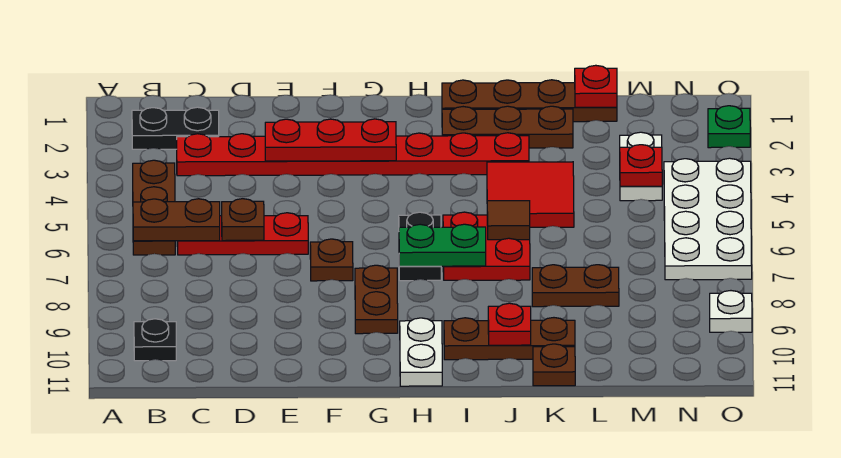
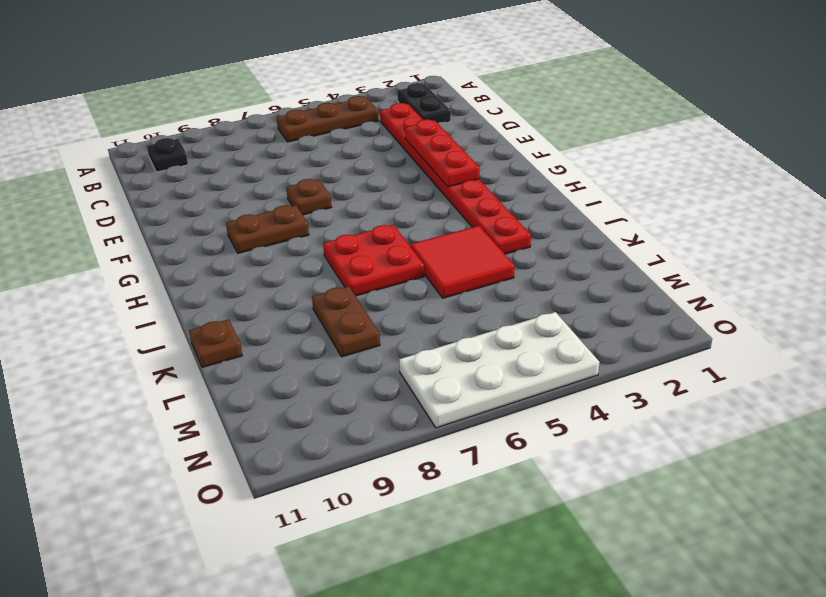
none -> red plate C6:E6 level 1
none -> black plate H6:H7 level 1
none -> white plate H10:H11 level 1

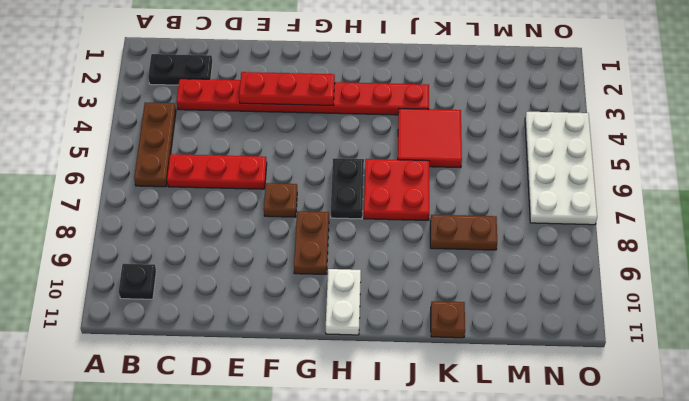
none -> brown plate I1:L1 level 1
none -> brown plate I2:K2 level 1
none -> brown plate I10:K10 level 1

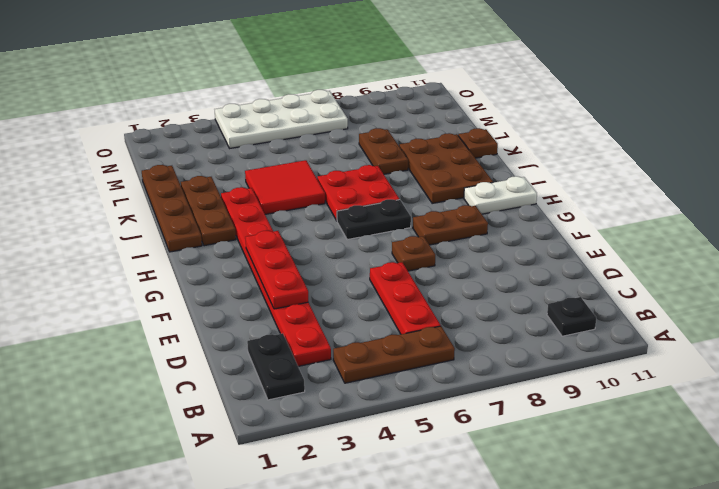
brown plate I9:K10 level 1 -> brown plate I10:K10 level 1
none -> white plate M3:M4 level 1
none -> green plate O2 level 1
none -> white plate O9 level 1

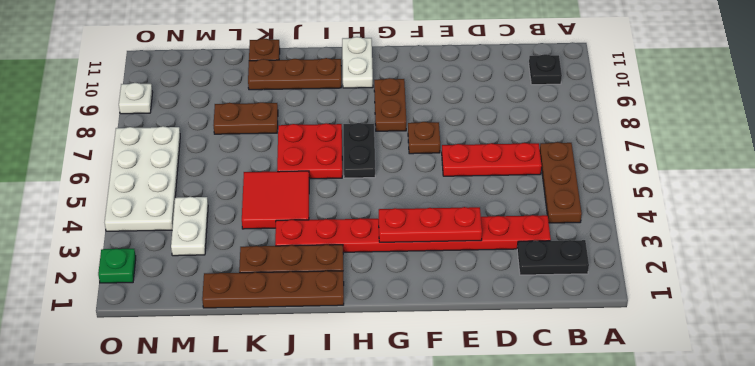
none -> brown plate B6:C6 level 2
none -> brown plate D6 level 2
none -> green plate H7:I7 level 2

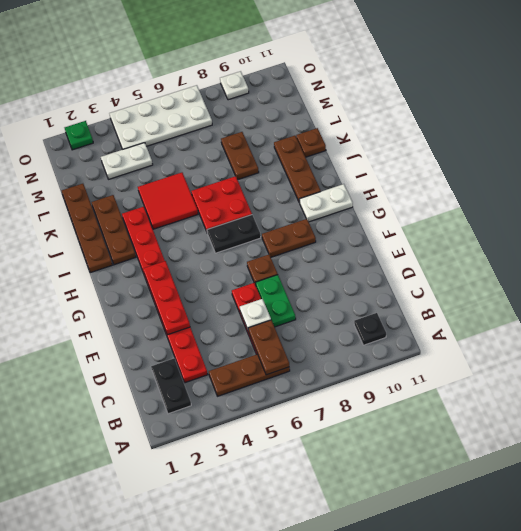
white plate D6 level 2 -> brown plate D6 level 2
green plate D7:E7 level 1 -> green plate H7:I7 level 2
none -> brown tile J6 level 2
none -> red plate J10 level 2
none -> red plate L1 level 2

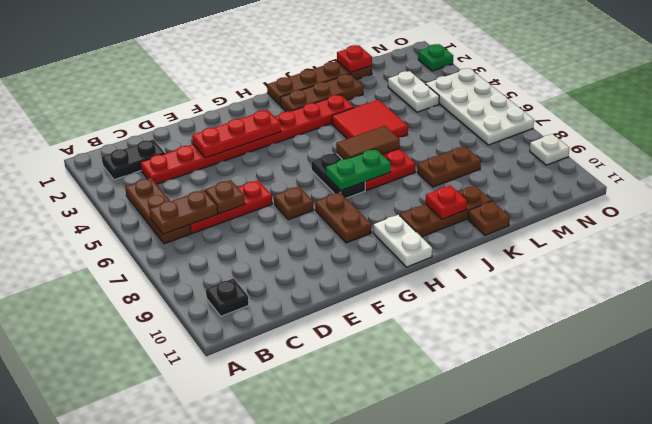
brown tile I6:J6 level 2 -> brown tile J6 level 2
none -> red plate M4 level 2

